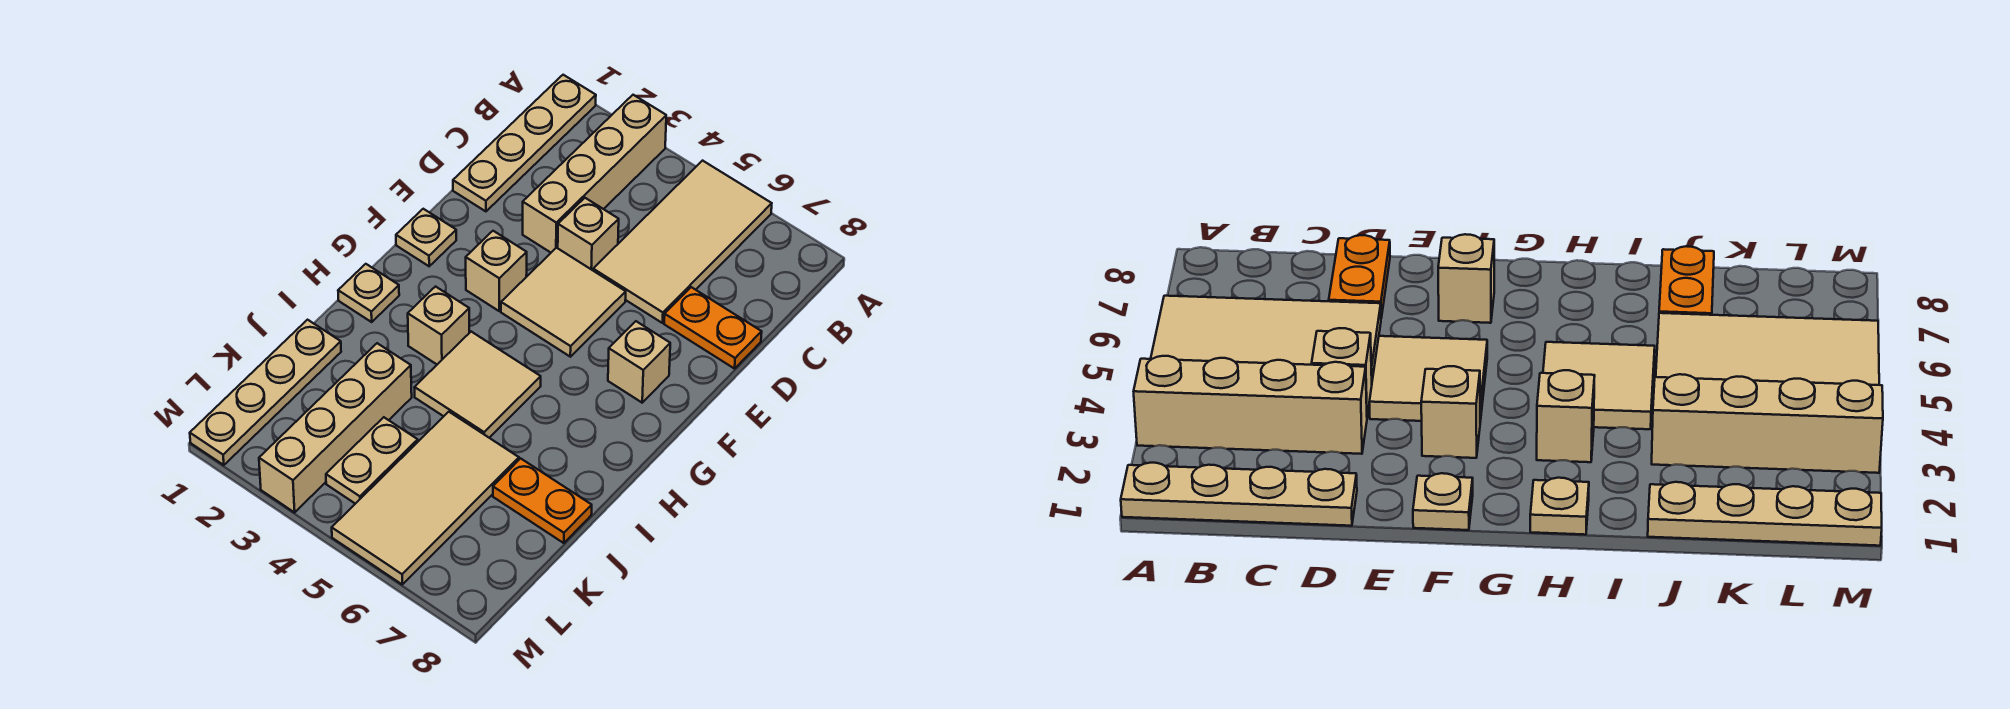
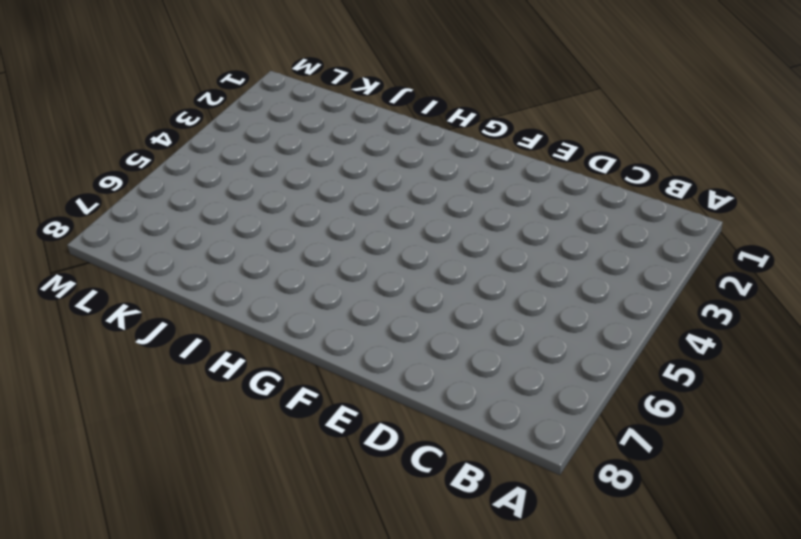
none -> tan plate A1:D1 level 1
none -> tan brick A3:D3 level 1
none -> tan tile A5:D6 level 1

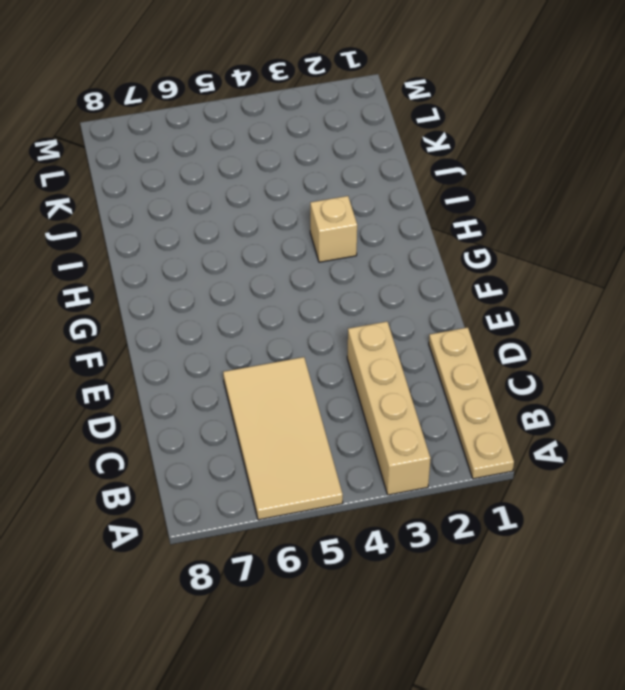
none -> tan brick D4 level 1
none -> orange plate D7:D8 level 1
none -> tan tile E4:F5 level 1

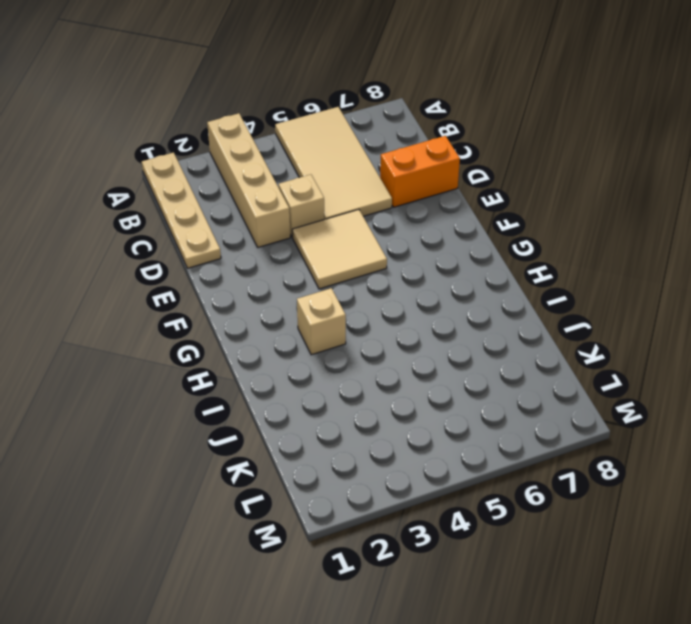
orange brick D7:D8 level 1 -> orange plate D7:D8 level 1
none -> tan plate F1 level 1
none -> tan brick F3 level 1
none -> tan brick F7 level 1

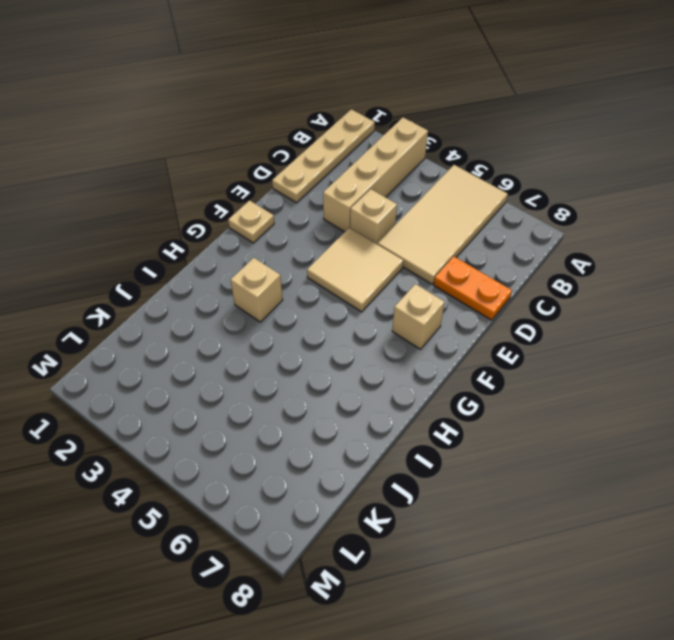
none -> tan brick F3 level 1
none -> tan plate H1 level 1
none -> tan tile H4:I5 level 1

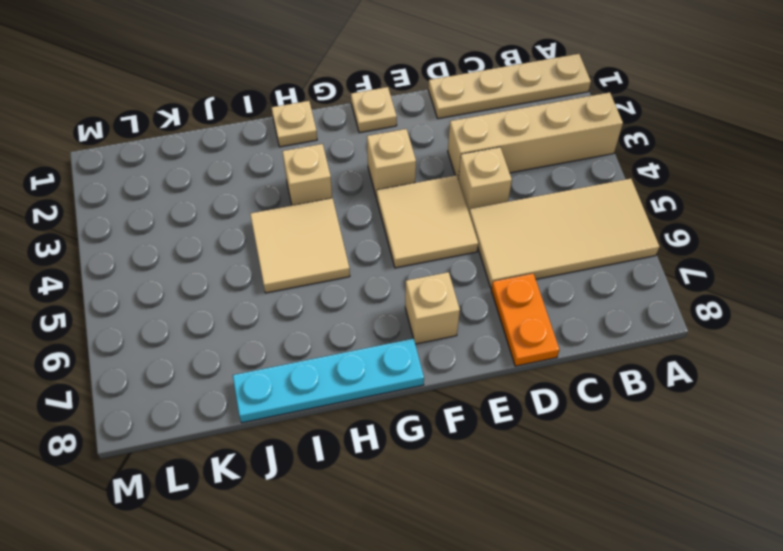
cyan plate G8:J8 level 1 -> orange plate J7:J8 level 1
none -> tan plate J1:M1 level 1
none -> tan brick J3:M3 level 1
none -> tan tile J5:M6 level 1

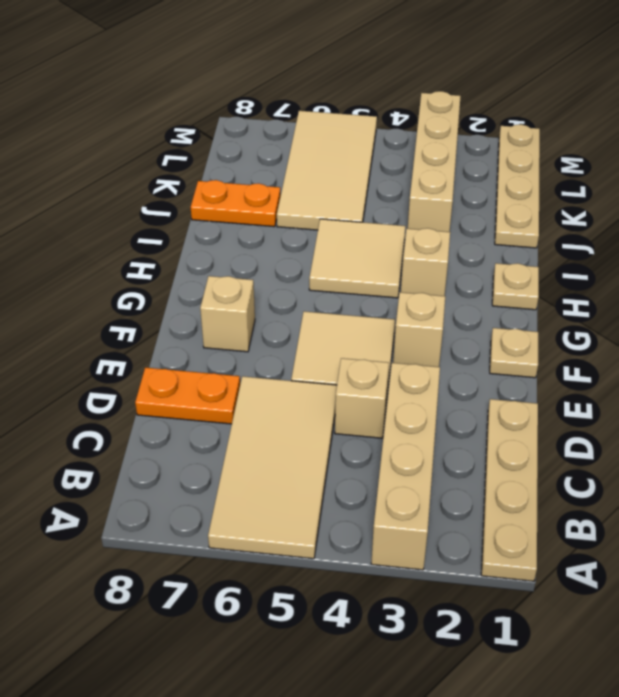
none -> tan plate K4:L4 level 1

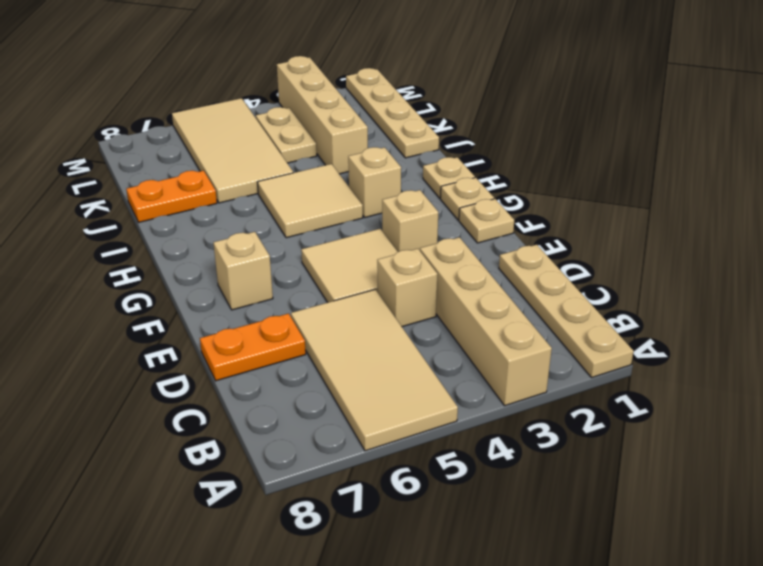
tan plate G1 level 1 -> none

